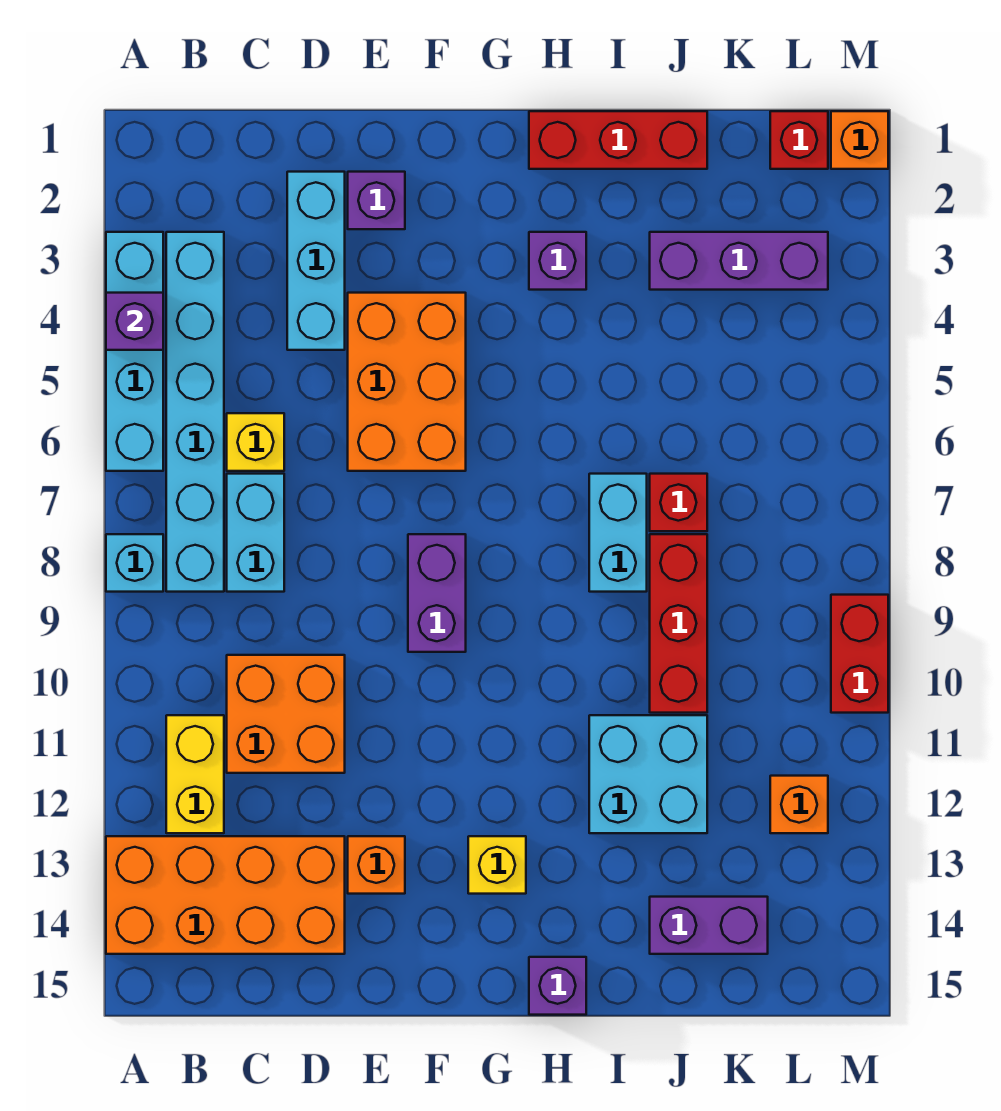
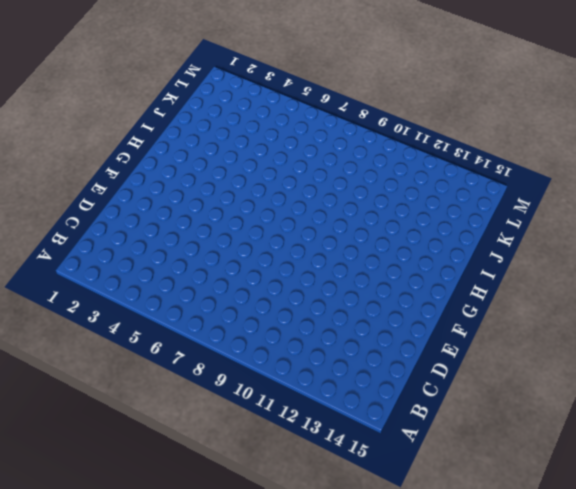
none -> cyan brick A3:A6 level 1
none -> cyan brick A8 level 1
none -> orange brick A13:D14 level 1

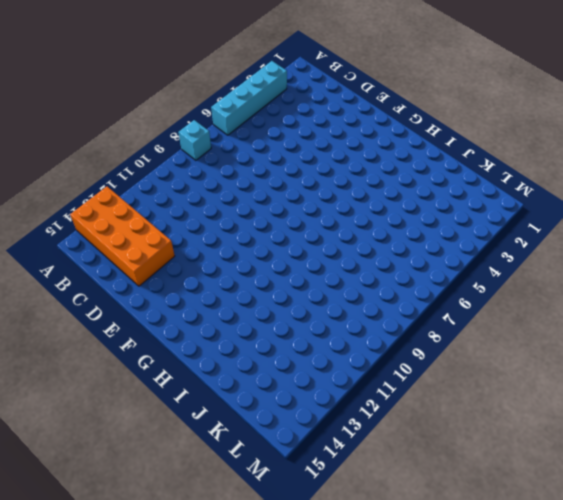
none -> cyan brick B3:B8 level 1
none -> yellow brick B11:B12 level 1
none -> yellow brick C6 level 1

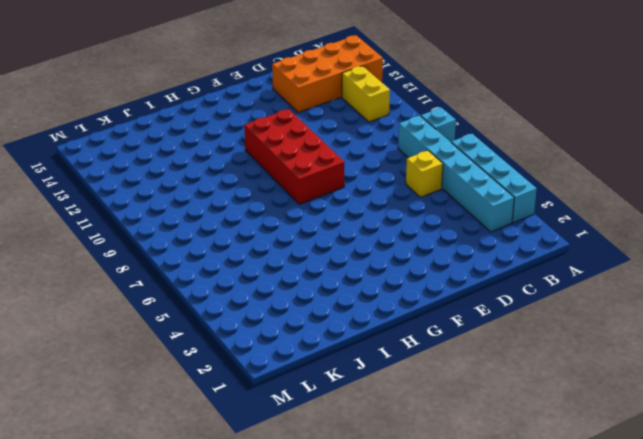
red brick F8:G11 level 1 -> purple brick F8:F9 level 1
none -> cyan brick C7:C8 level 1
none -> orange brick C10:D11 level 1
none -> cyan brick D2:D4 level 1

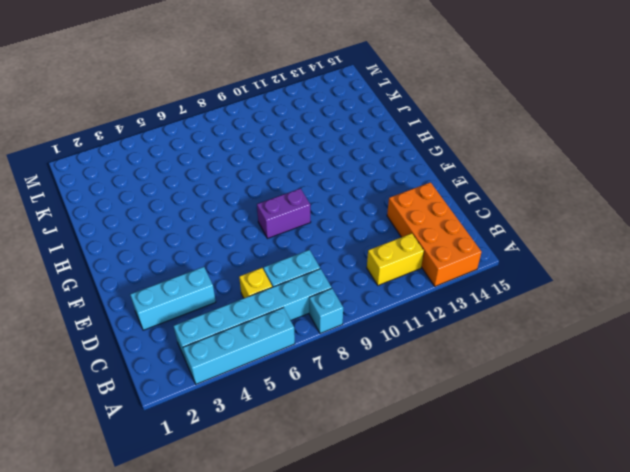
none -> orange brick C10:D11 level 1
none -> purple brick E2 level 1
none -> orange brick E4:F6 level 1

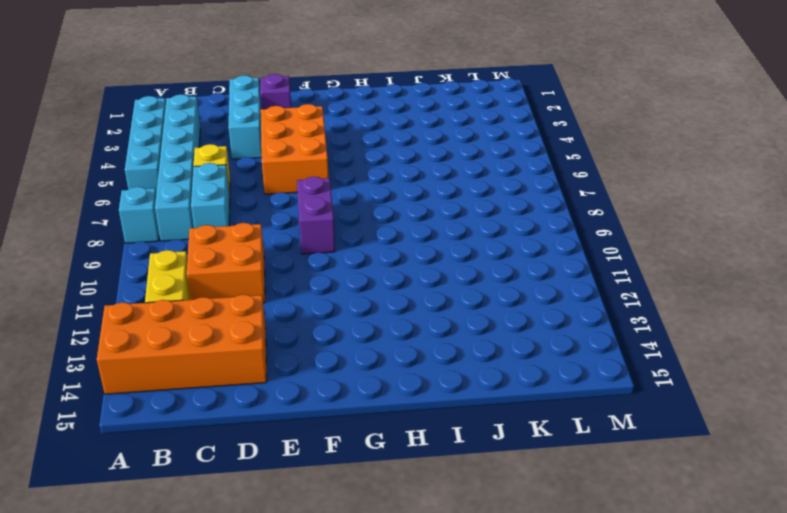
none -> orange brick E13 level 1
none -> yellow brick G13 level 1
none -> red brick H1:J1 level 1

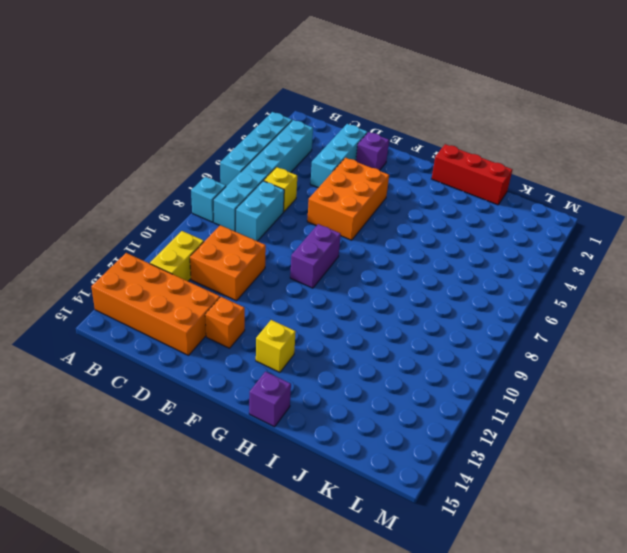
none -> purple brick H3 level 1
none -> cyan brick I7:I8 level 1
none -> cyan brick I11:J12 level 1

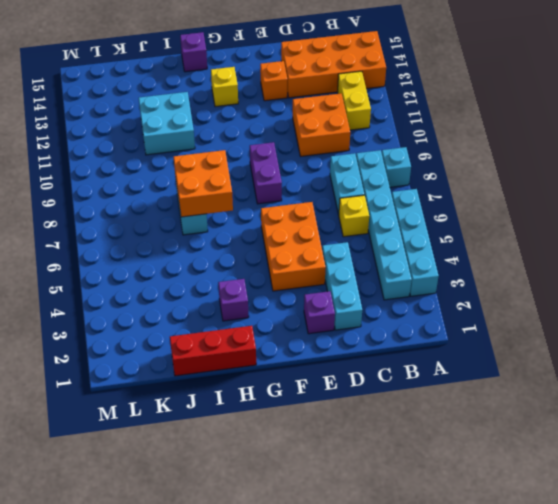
orange brick H7:I8 level 2 -> none
none -> purple brick J3:L3 level 1
none -> red brick J7 level 1
none -> red brick J8:J10 level 1

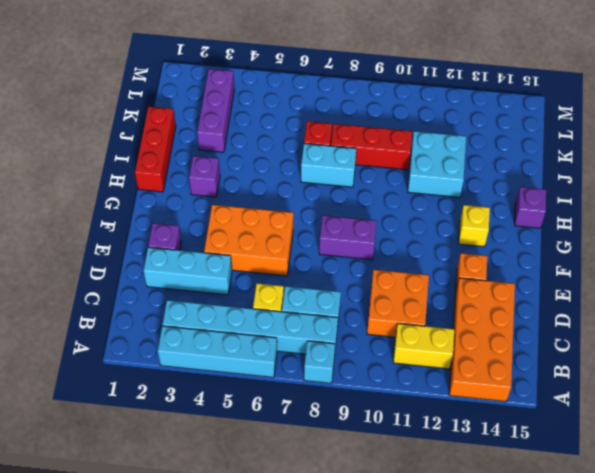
none -> purple brick J14:K14 level 1
none -> red brick L1 level 1
none -> orange brick L12 level 1

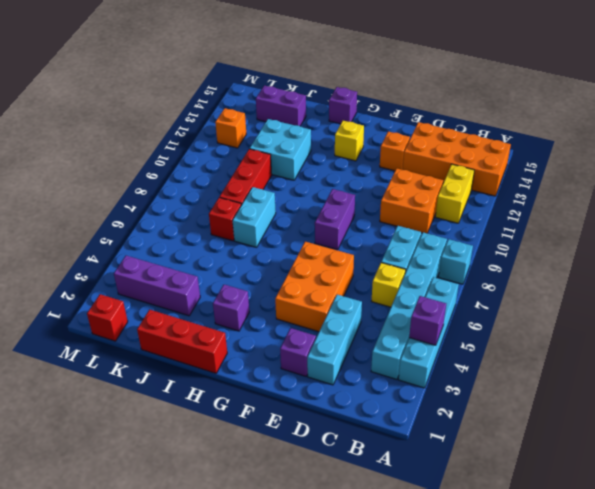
none -> orange brick M1 level 1
none -> red brick M9:M10 level 1

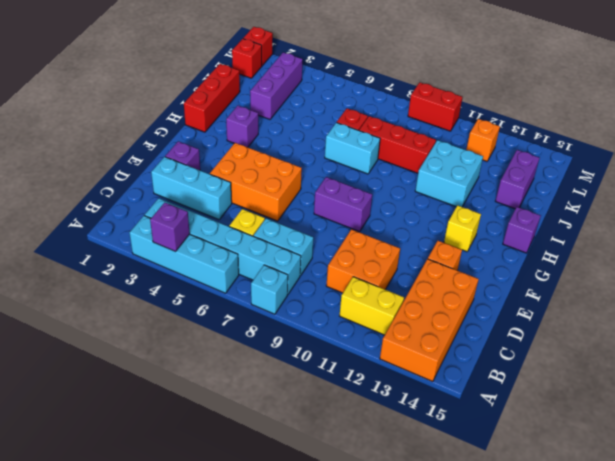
red brick M1 level 1 -> orange brick M1 level 1

